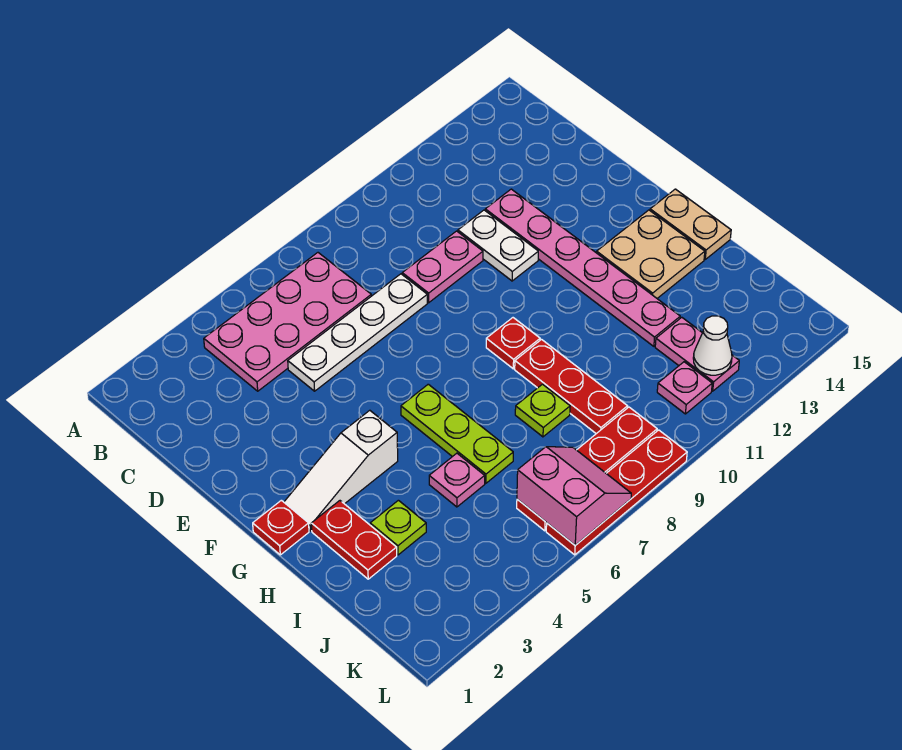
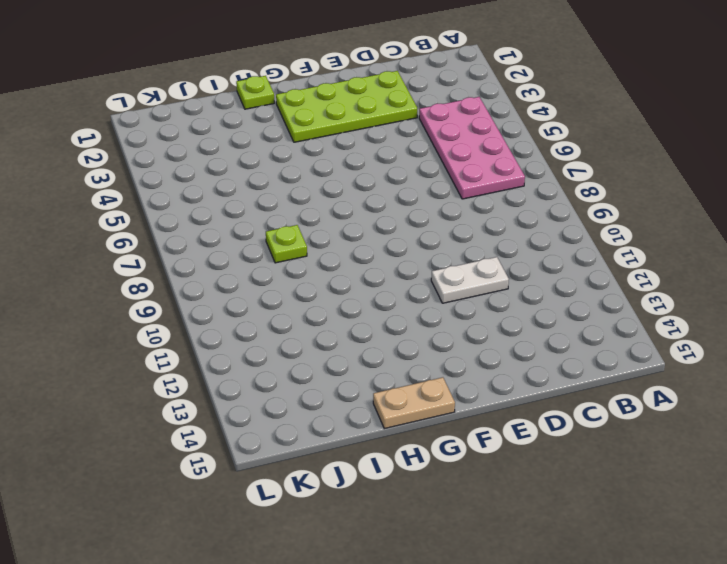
lime plate D2:G3 level 1 -> white slope G2:G4 level 1 top 4
lime plate H1 level 1 -> lime plate I3 level 1
none -> white plate D5:D8 level 1
none -> pink plate D9:D10 level 1
none -> pink plate D12:I12 level 1

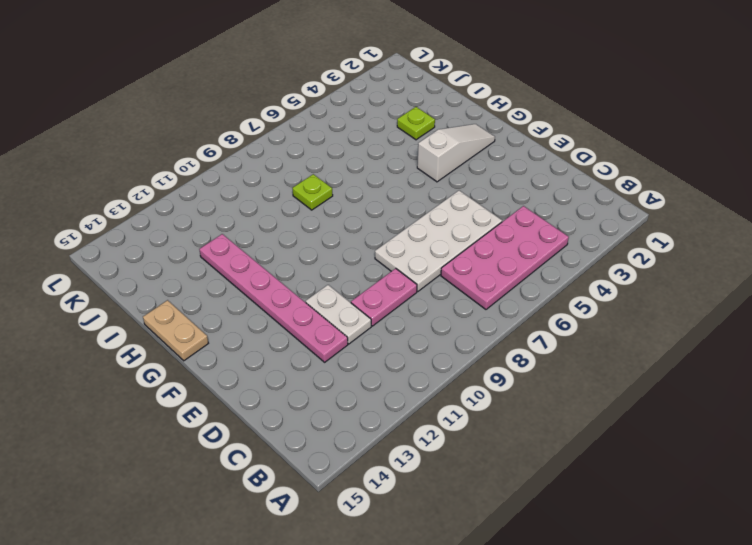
white plate D5:E8 level 1 -> white plate D5:D8 level 1
none -> red plate G1 level 1
none -> lime plate G6:I6 level 1
none -> red plate G9 level 1

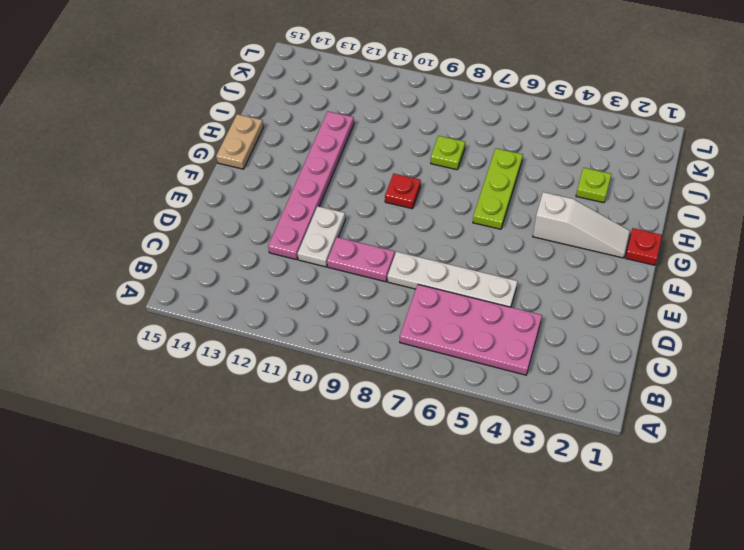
none -> tan plate G13:H14 level 1
none -> red plate H2:I2 level 1
none -> red plate H9:J9 level 1

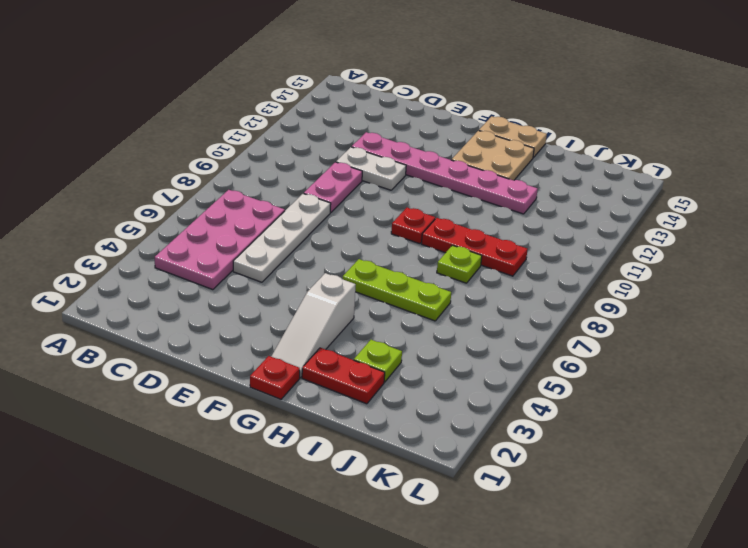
none -> pink plate I5 level 1
none -> pink plate J12:K12 level 1
none -> red plate K6:K9 level 1

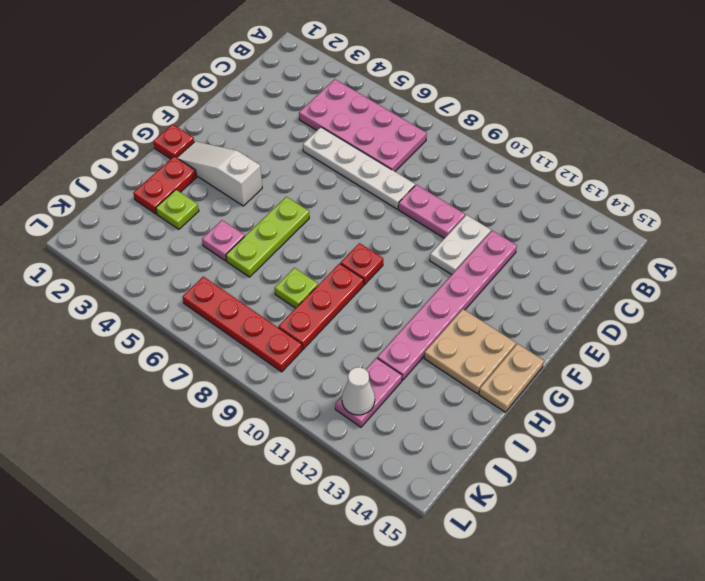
none -> pink plate K11 level 1
none -> red plate L6:L9 level 1
none -> pink slope K6:L7 level 2 top 6

